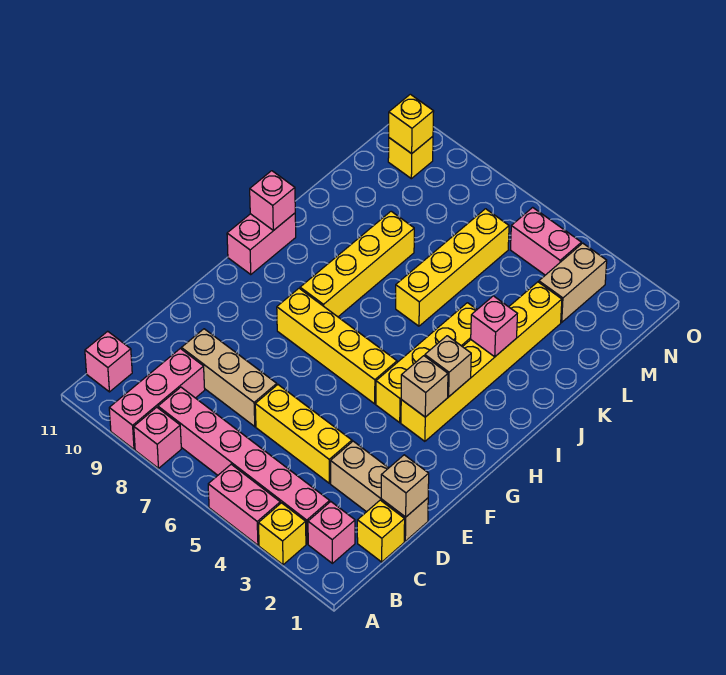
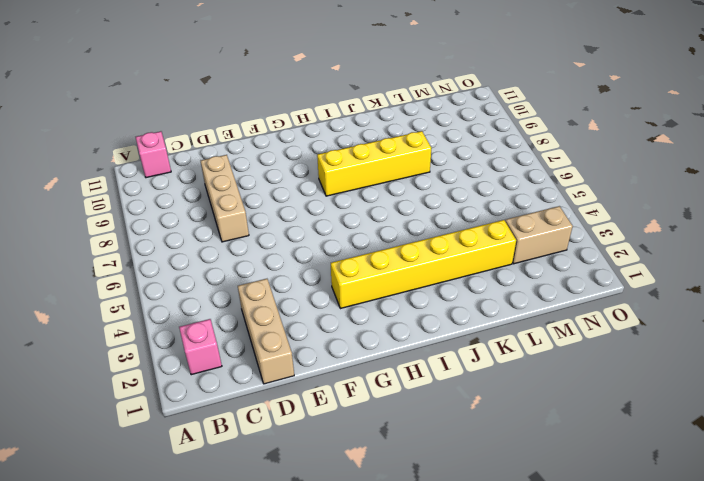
none -> yellow brick A3 level 1
none -> pink brick A4:A5 level 1
none -> pink brick A8 level 1

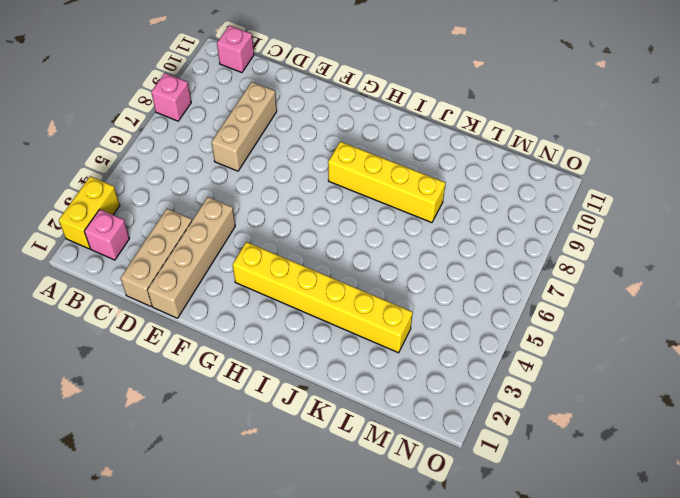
yellow brick A2:A3 level 1 -> yellow brick A3 level 1
tan brick E1:E4 level 1 -> none
none -> pink brick A4:A5 level 1
none -> pink brick A9:C9 level 1
none -> pink brick B3:B8 level 1

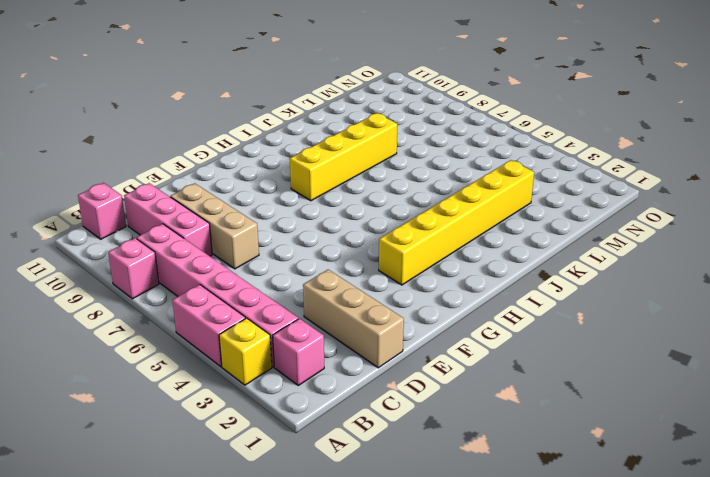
pink brick C8:C10 level 1 -> pink brick A9:C9 level 1
none -> yellow brick C1 level 1
none -> yellow brick D4:D6 level 1
none -> yellow brick G4:J4 level 1

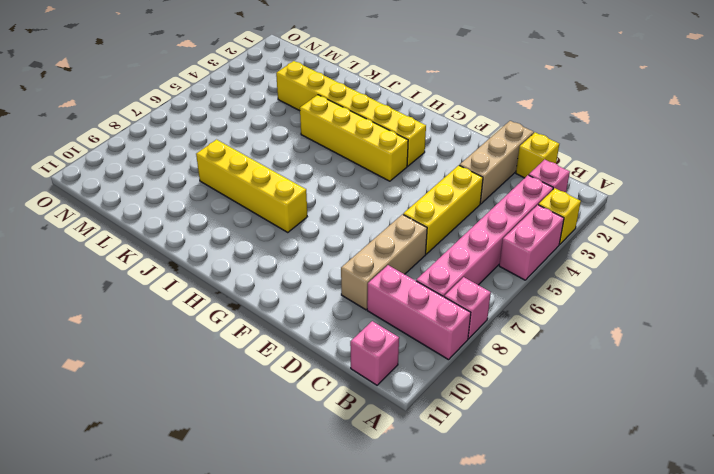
none -> yellow brick G5:G8 level 1
none -> pink brick H11:I11 level 1
none -> yellow brick J6:M6 level 1

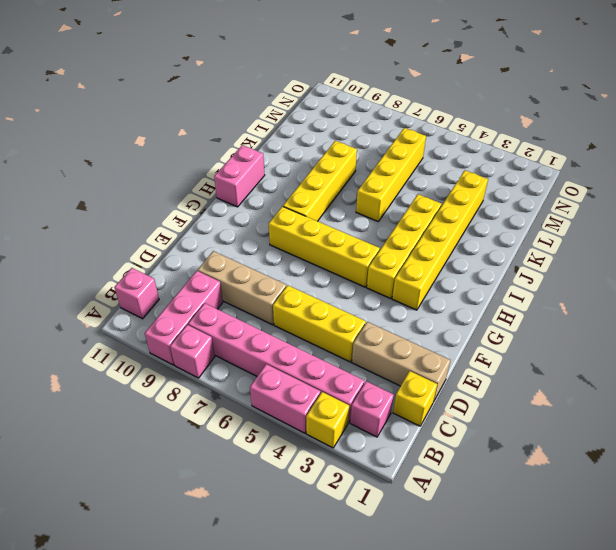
none -> tan brick M3:N3 level 1
none -> pink brick N4:N5 level 1
none -> yellow brick N10 level 1

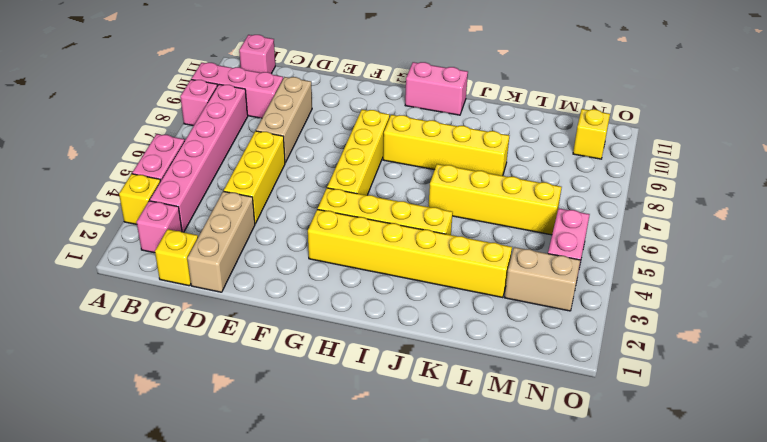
none -> tan brick D1 level 2
none -> tan brick G3 level 2
none -> tan brick H3 level 2

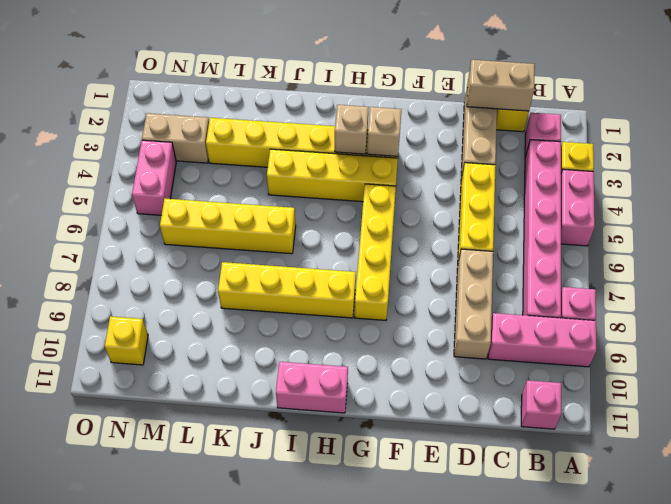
tan brick C1:D1 level 2 -> tan brick D1 level 2
none -> pink brick I11 level 2
none -> pink brick J3 level 2
none -> yellow brick N10 level 2

